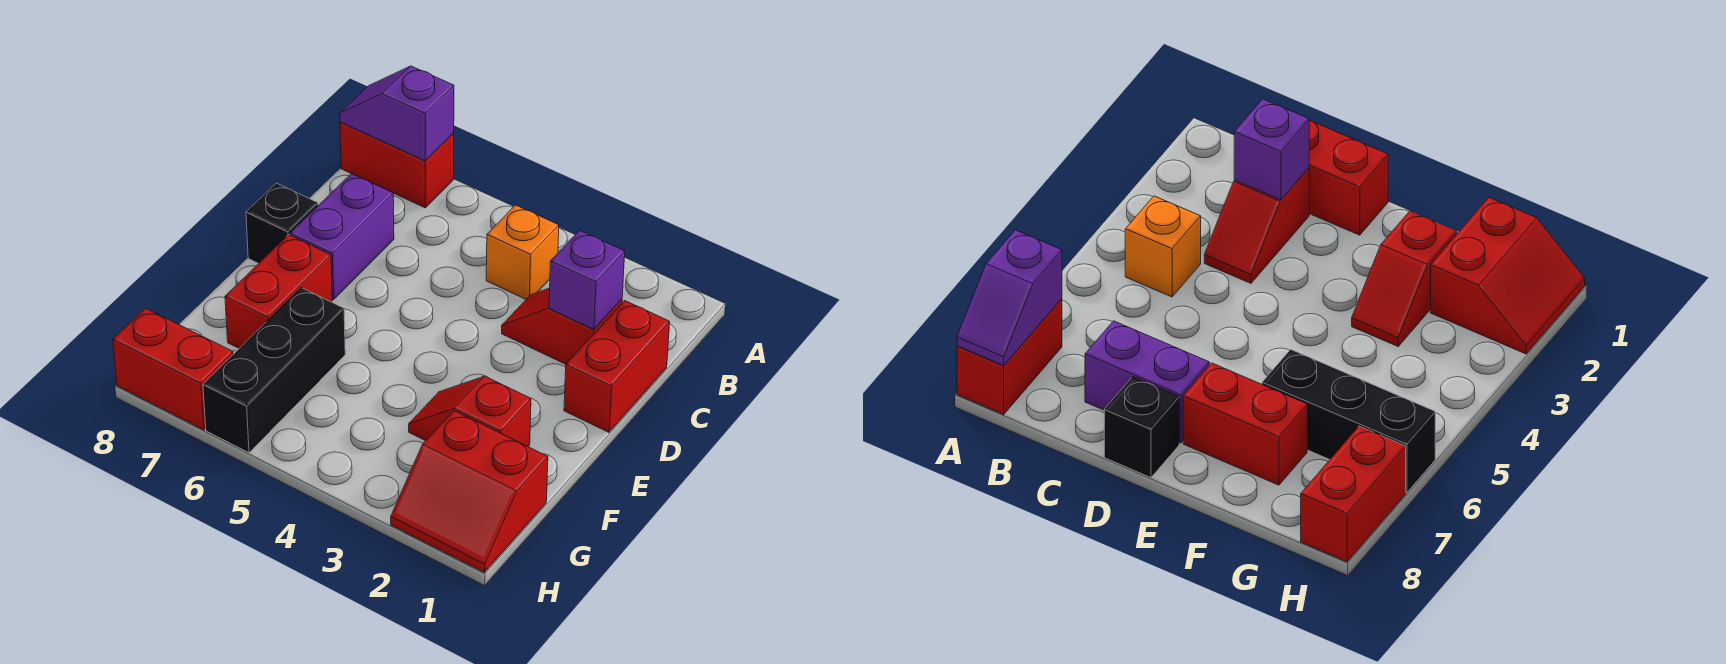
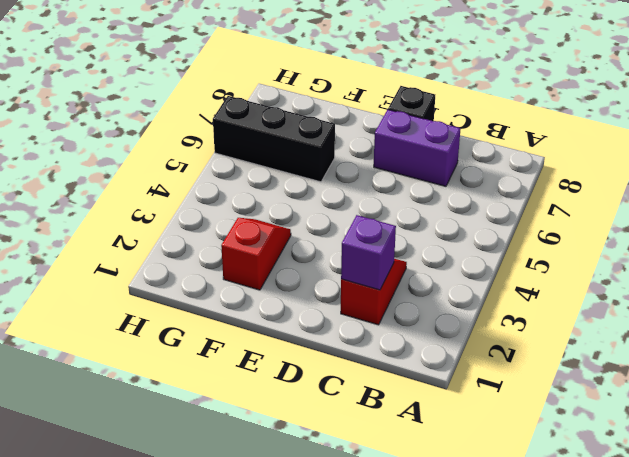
none -> red brick A7:A8 level 1
none -> orange brick B4 level 1
none -> red brick C1:D1 level 1

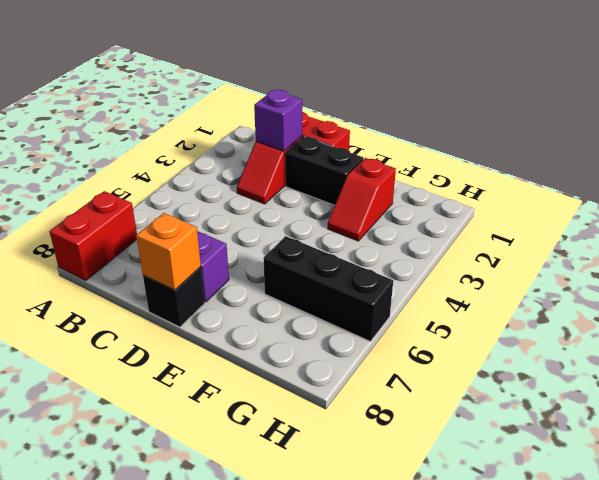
black brick D2:E2 level 1 -> none
orange brick D8 level 2 -> orange brick B4 level 1
none -> red brick E7:F7 level 1
none -> red slope G1:H2 level 1 top G
none -> red brick H7:H8 level 1

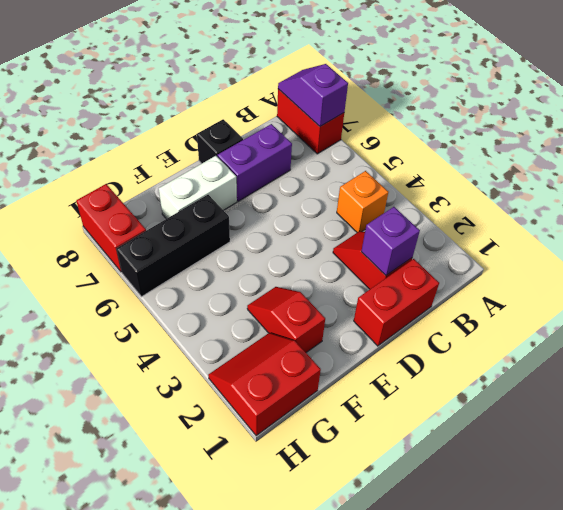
white brick E7:F7 level 1 -> red brick E7:F7 level 1
red slope G1:H2 level 1 top 1 -> red slope G1:H2 level 1 top G

